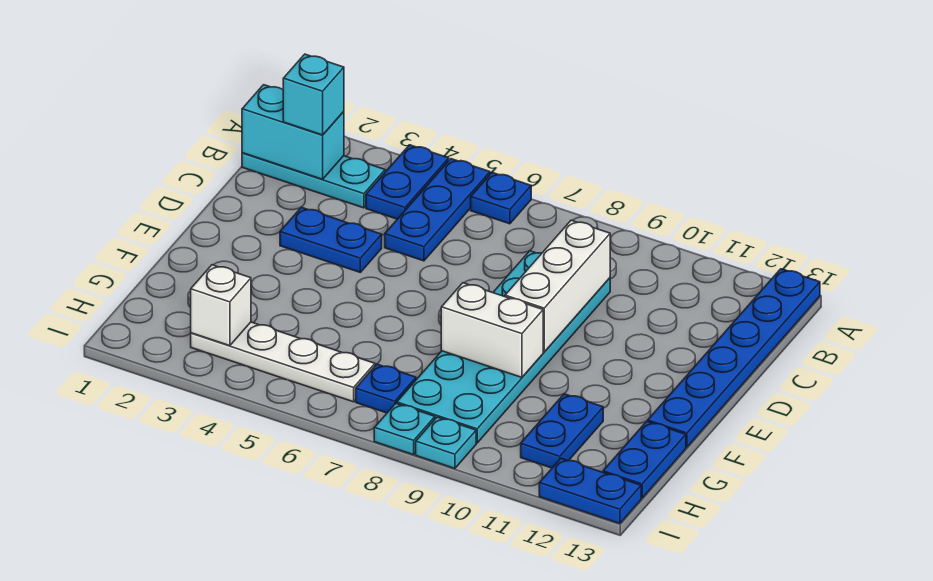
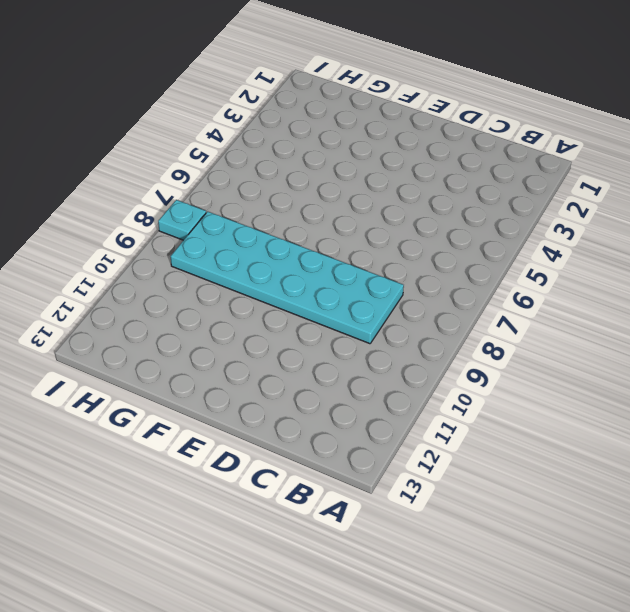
none -> blue plate A4:B4 level 1
none -> blue plate A5:C5 level 1
none -> blue plate A6 level 1

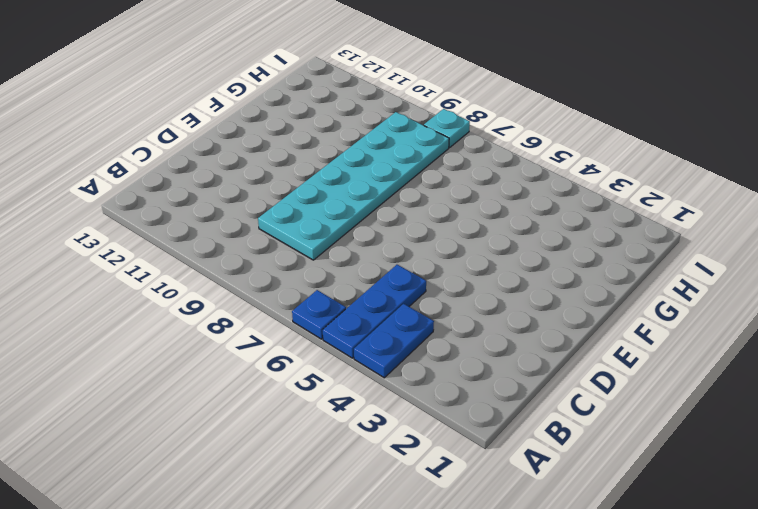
none -> blue plate A13:F13 level 1
none -> cyan plate B1:B3 level 1
none -> blue plate D3:D4 level 1

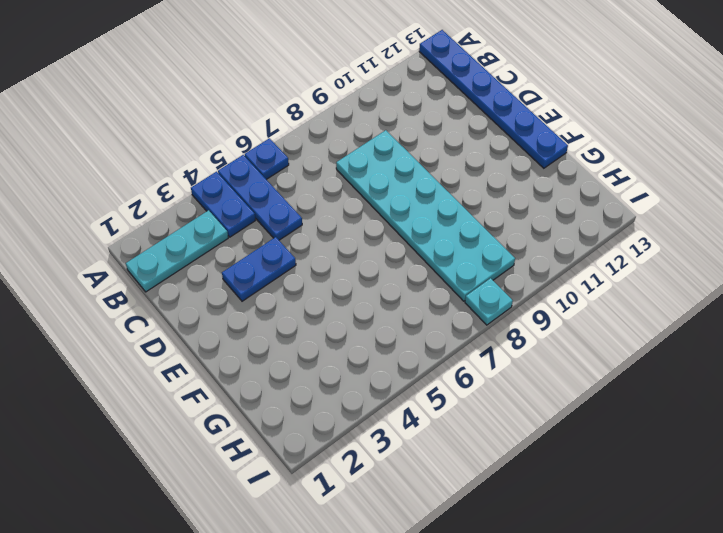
none -> blue plate G11:H11 level 1
none -> blue plate G13:H13 level 1
none -> white plate H3:H6 level 1

